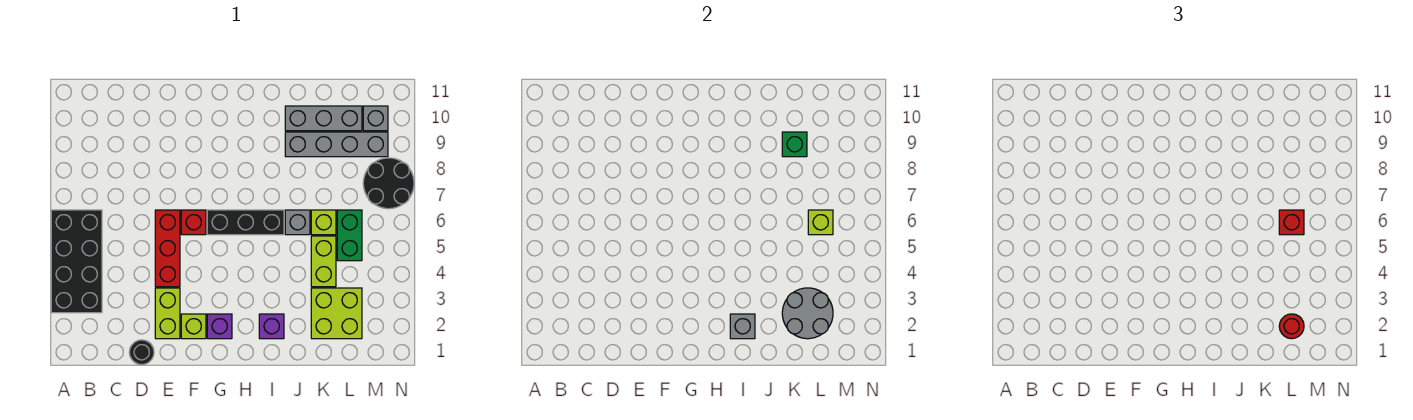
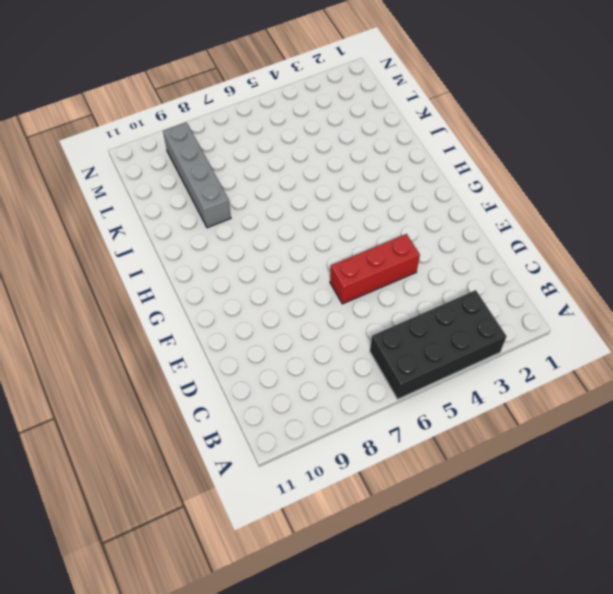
none -> black round brick D1 level 1
none -> lime brick E2:E3 level 1
none -> lime brick F2 level 1

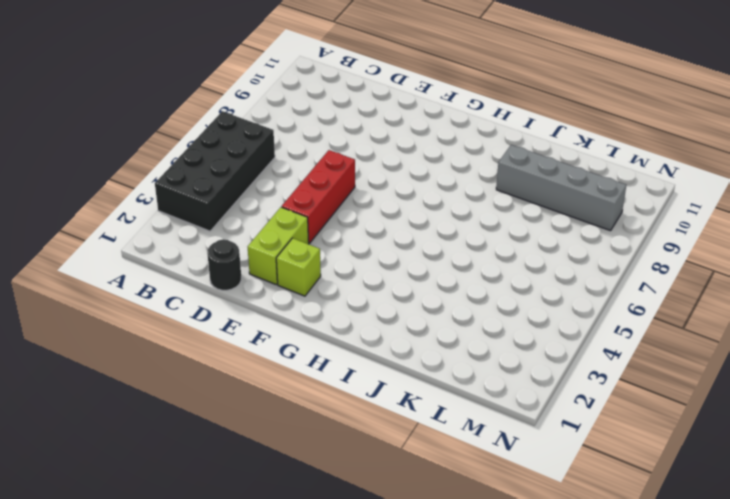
none -> red brick F6 level 1
none -> purple brick G2 level 1
none -> black brick G6:I6 level 1

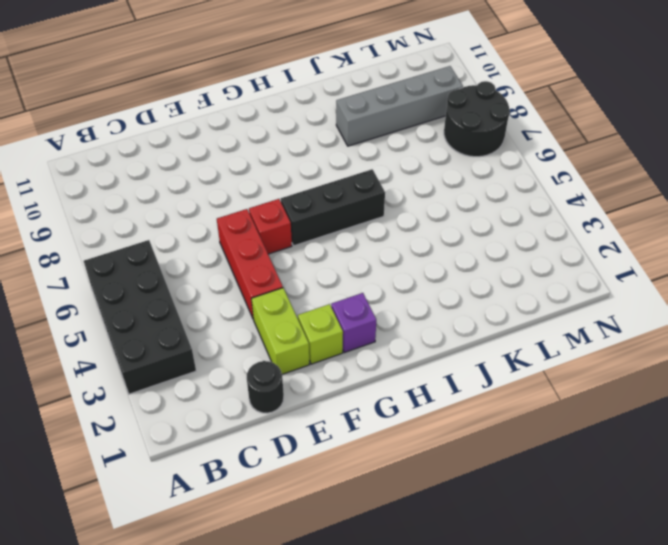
none -> purple brick I2 level 1
none -> grey brick J6 level 1
none -> grey brick J10:L10 level 1

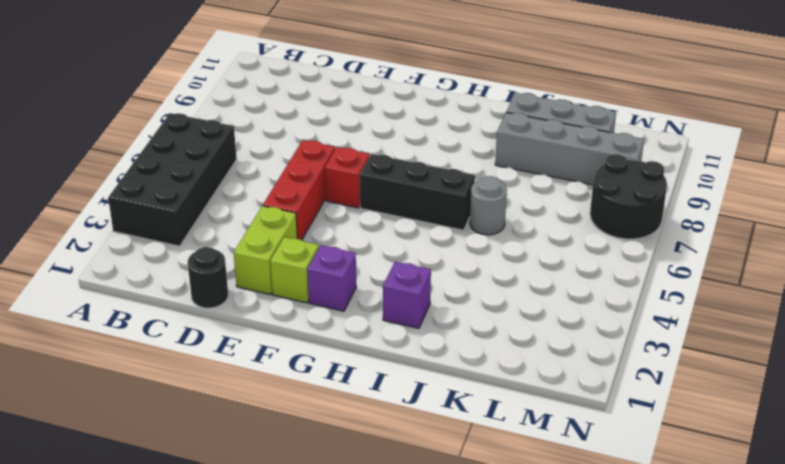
grey round brick J6 level 1 -> grey brick J6 level 1
none -> lime brick K2:L3 level 1
none -> lime brick K4:K5 level 1
none -> lime brick K6 level 1

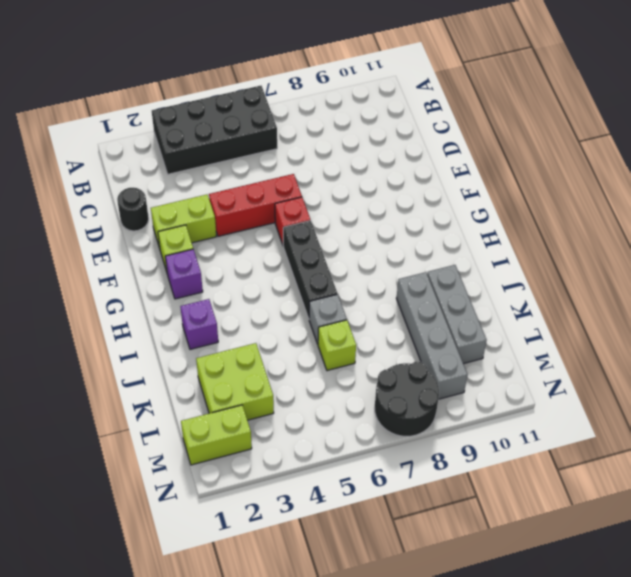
lime brick M1:M2 level 1 -> lime brick K4:K5 level 1
none -> green brick L5:L6 level 1
none -> grey brick M10 level 1
none -> grey brick I2 level 2

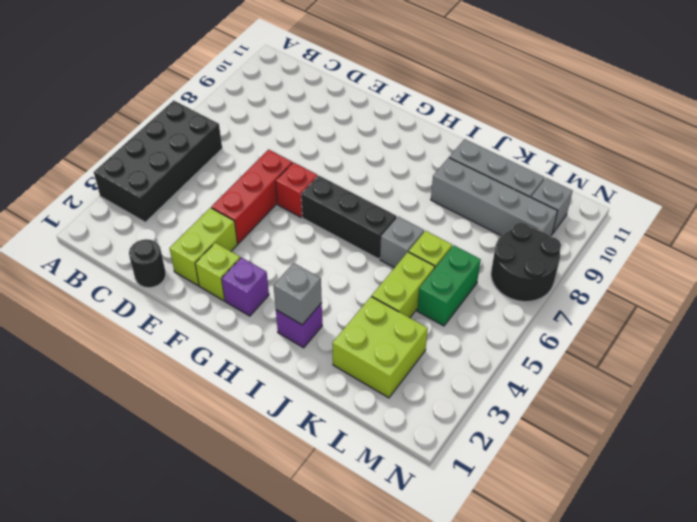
none -> grey round brick K2:L3 level 2
none -> green brick K9 level 2
none -> lime brick L6 level 2

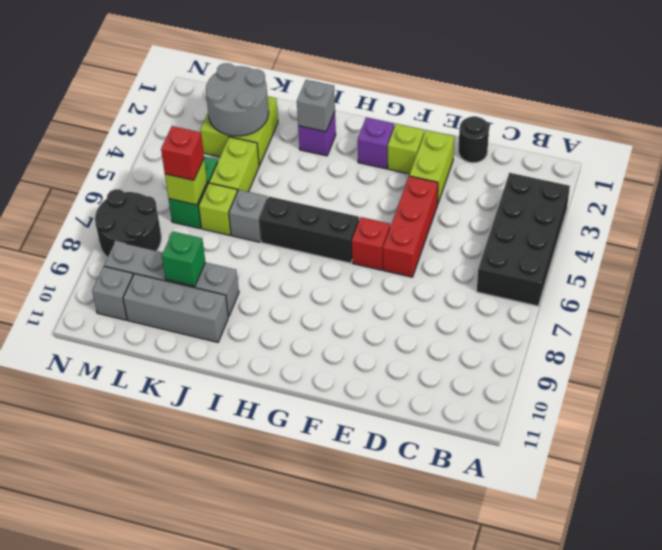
none -> red round brick L2 level 3

